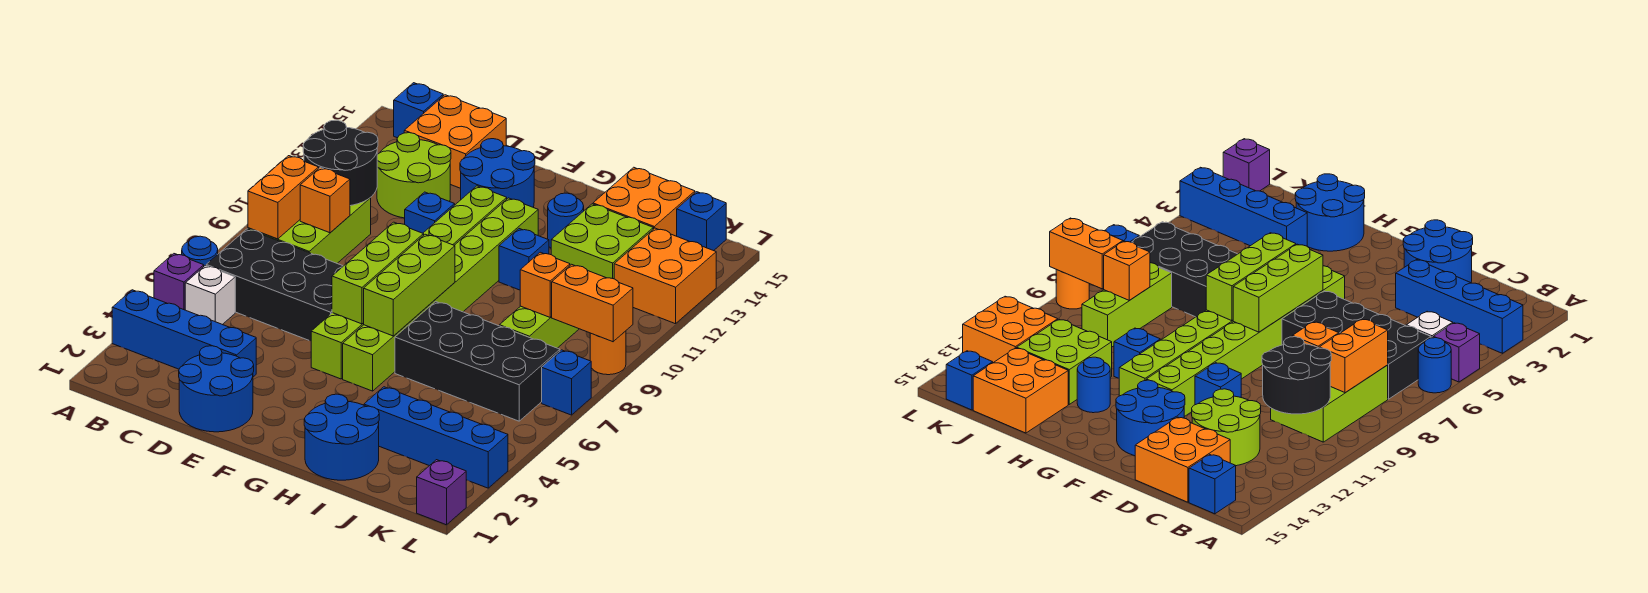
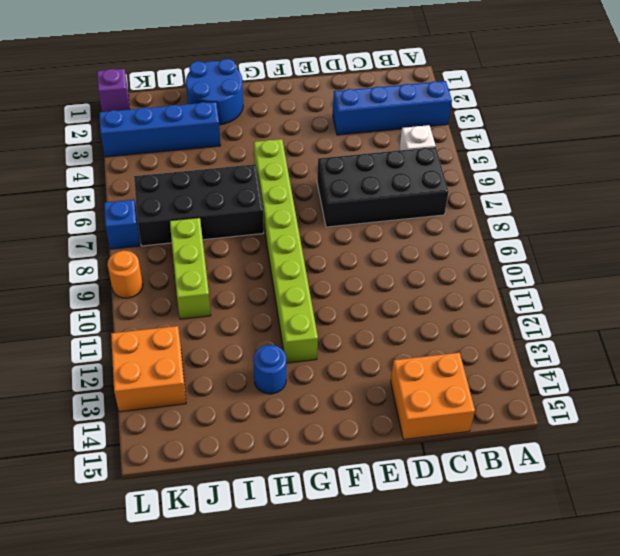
none -> purple brick A5 level 1
none -> blue round brick A6 level 1
none -> lime brick B8:C10 level 1
none -> blue brick B15 level 1

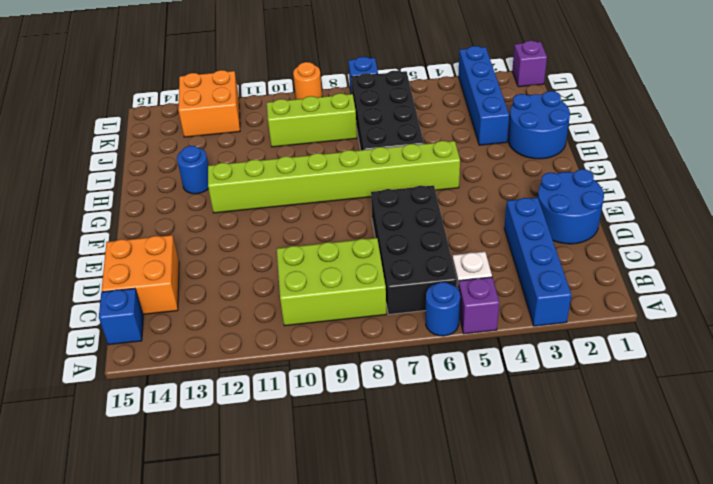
none -> lime round brick C12:D13 level 1
none -> blue brick E11 level 1
none -> blue round brick E13:F14 level 1
none -> lime brick F5:F12 level 1

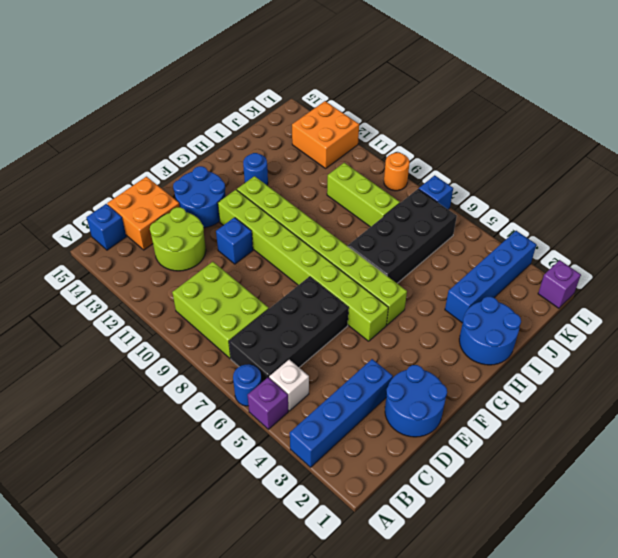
none -> blue brick H11 level 1
none -> lime brick I12:J13 level 1
none -> orange brick I14:J15 level 1
none -> blue brick K15 level 1

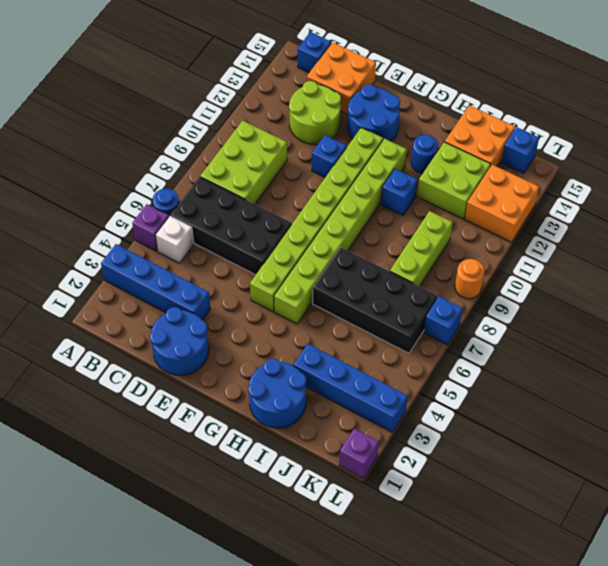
none -> orange brick B8:B9 level 2
none -> black round brick B10:C11 level 2
none -> orange brick C9 level 2
none -> lime brick F6:F8 level 2

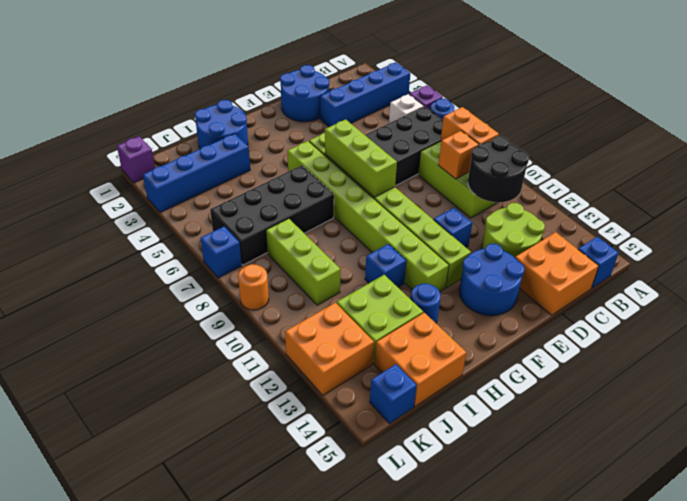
none -> lime brick G6:G8 level 2
none -> orange brick J9 level 2
none -> orange brick K9:L9 level 2

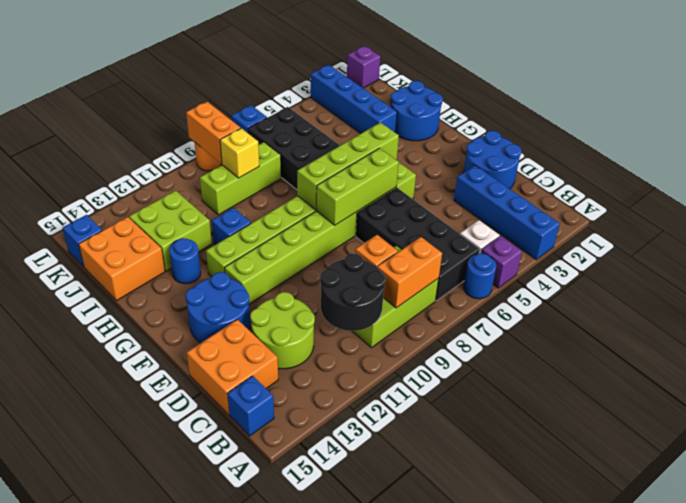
lime brick G5:G8 level 2 -> lime brick G6:G8 level 2
yellow brick J9 level 2 -> orange brick J9 level 2
none -> blue brick E11 level 1
none -> orange brick K12:L13 level 1

